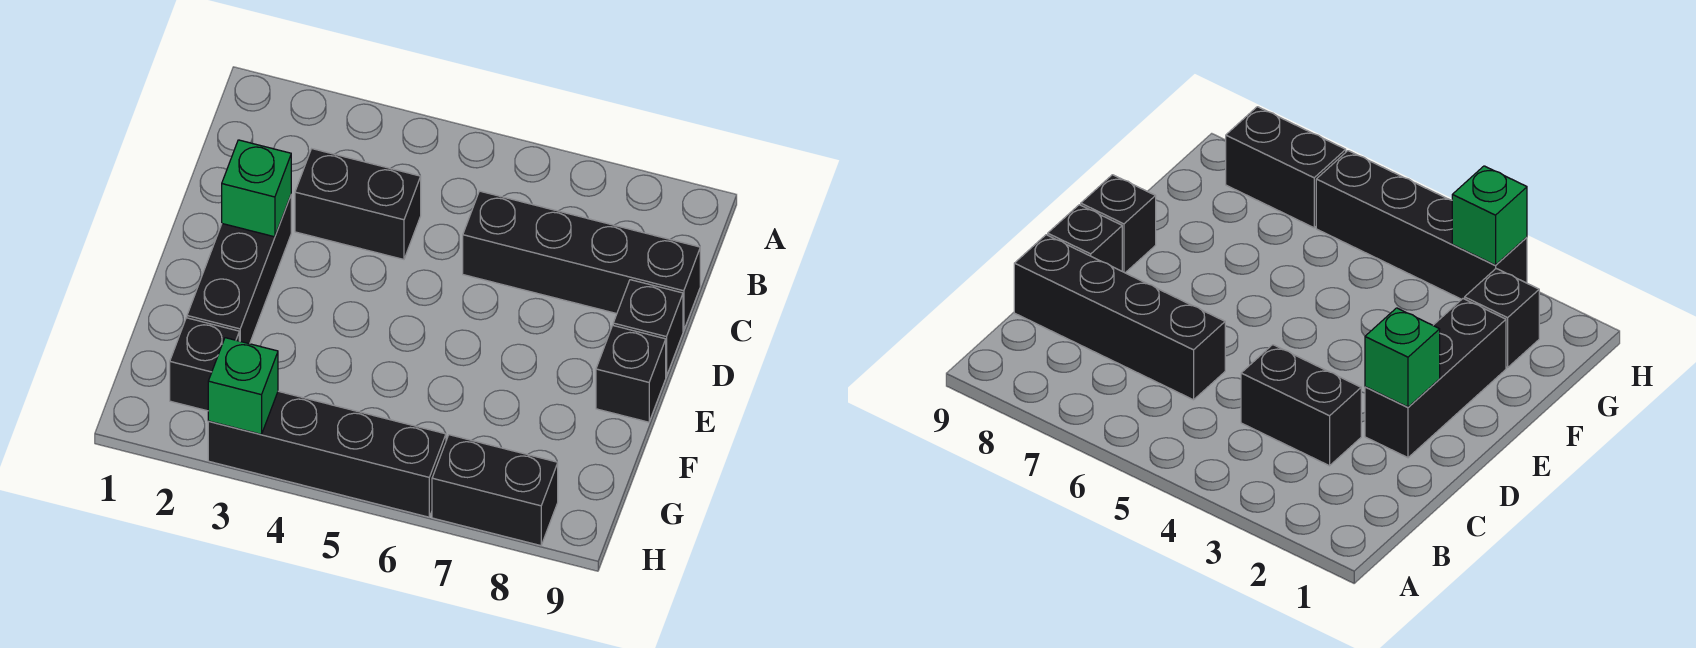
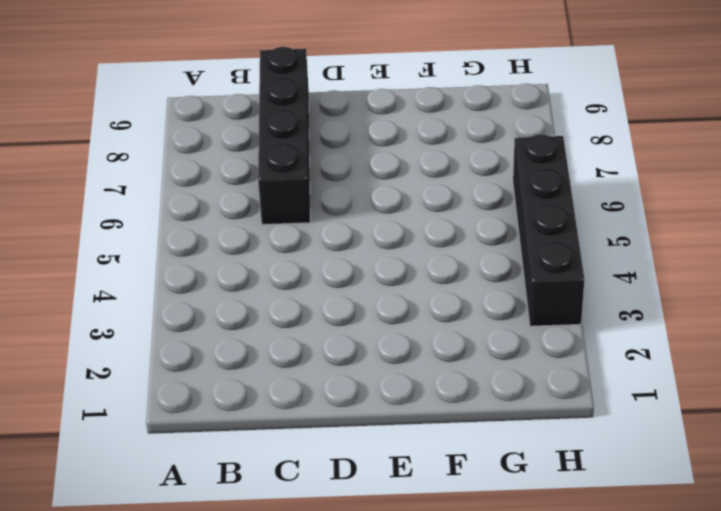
none -> black brick C3:C4 level 1
none -> black brick D2:F2 level 1

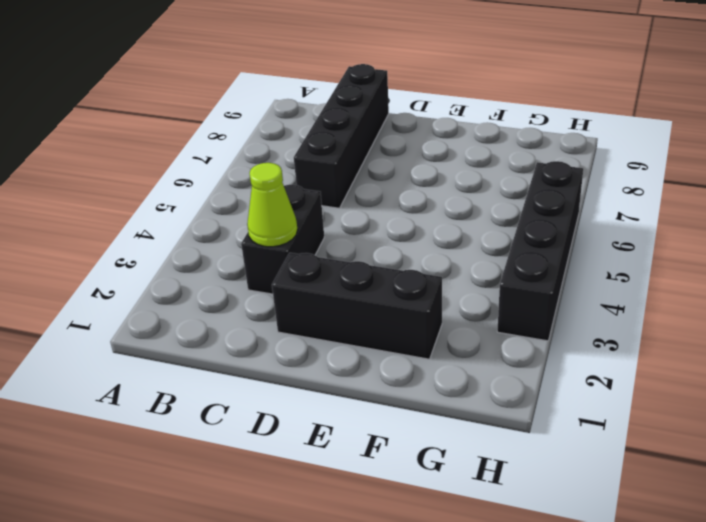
lime cone C3 level 2 -> none
none -> black brick D9 level 1
none -> black brick E9 level 1

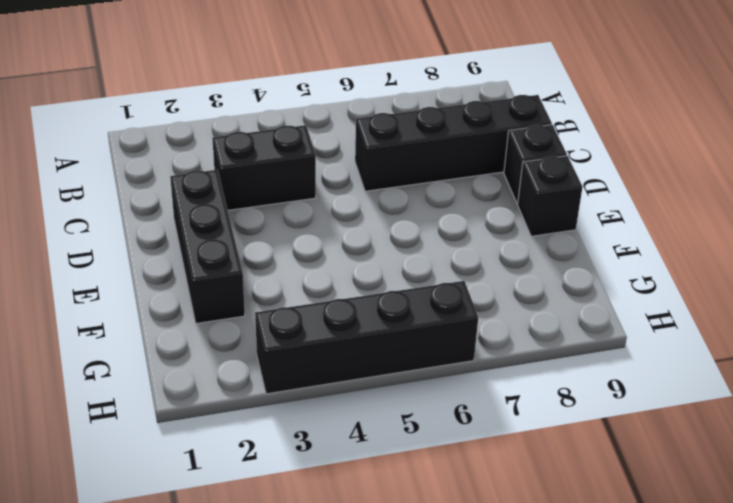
none -> black brick G2 level 1
none -> black brick H7:H8 level 1

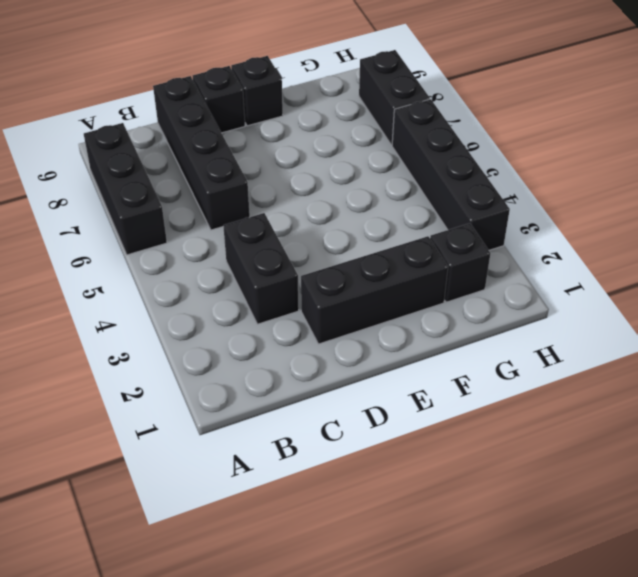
black brick A6:A8 level 1 -> none
none -> green brick D2 level 2
none -> green brick H3 level 2

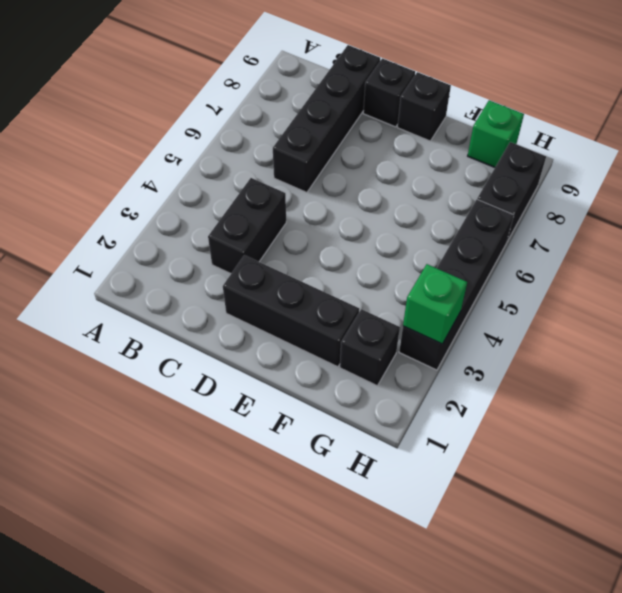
green brick G9 level 1 -> green brick D2 level 2

